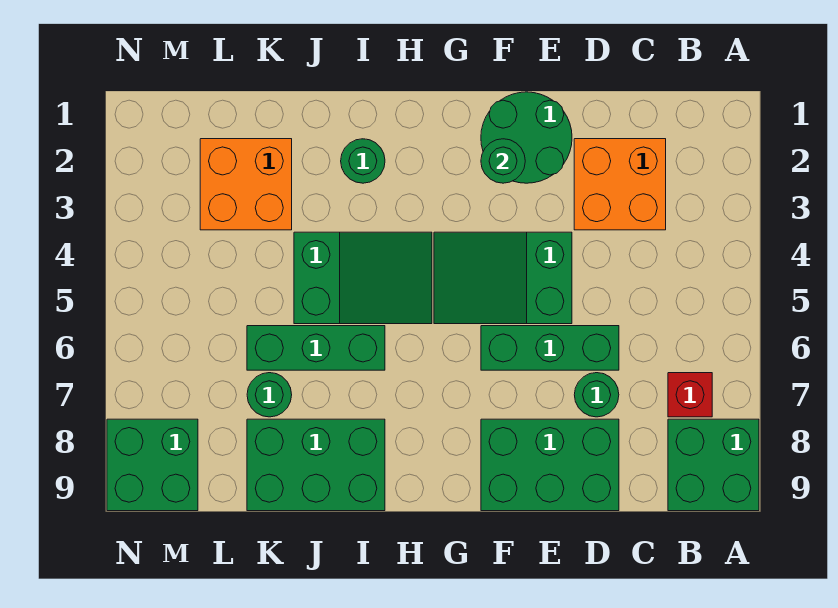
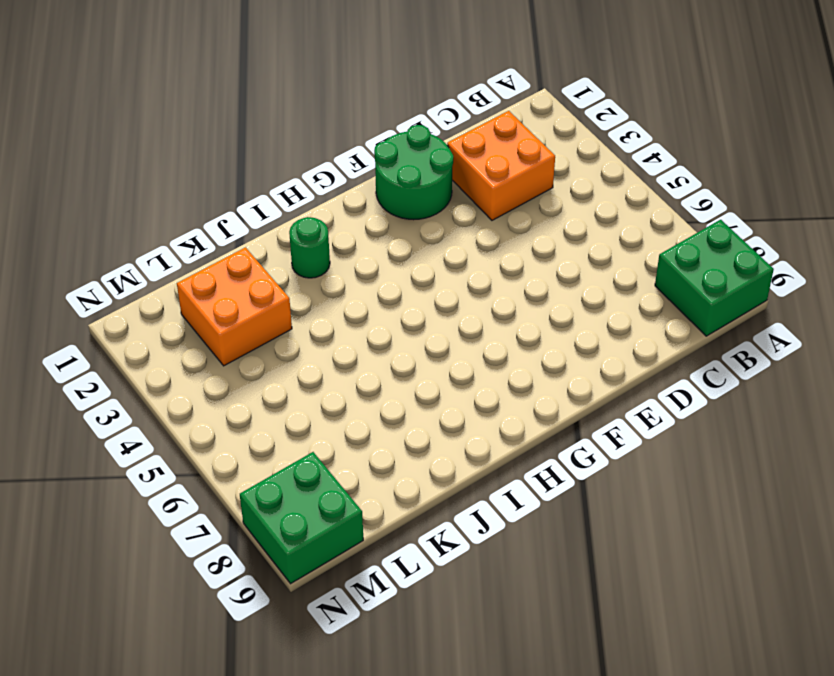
none -> red brick B7 level 1
none -> green brick D6:F6 level 1
none -> green round brick D7 level 1

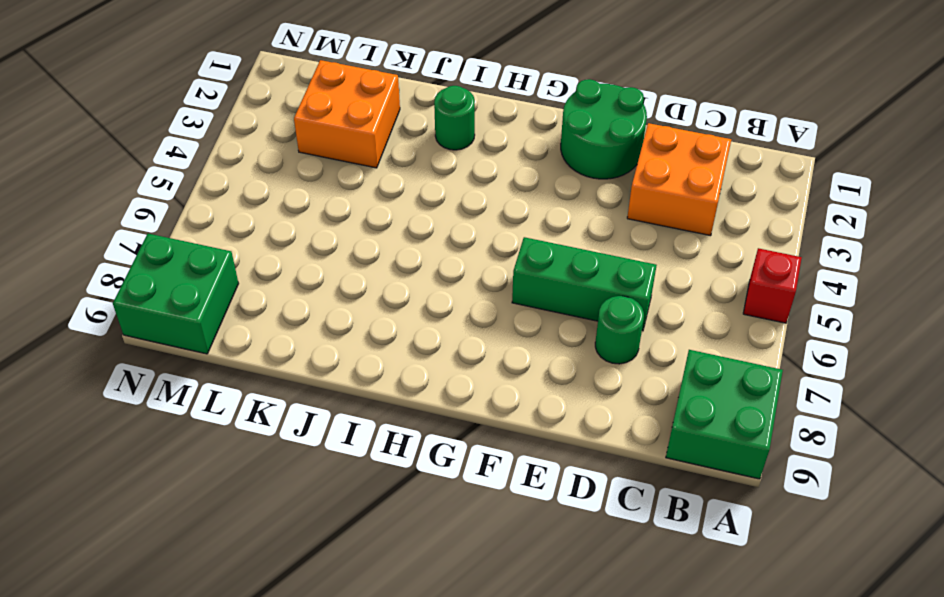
red brick A5 level 1 -> red brick B7 level 1
none -> green brick D8:F9 level 1
none -> green slope E4:G5 level 1 top E
none -> green slope H4:J5 level 1 top J

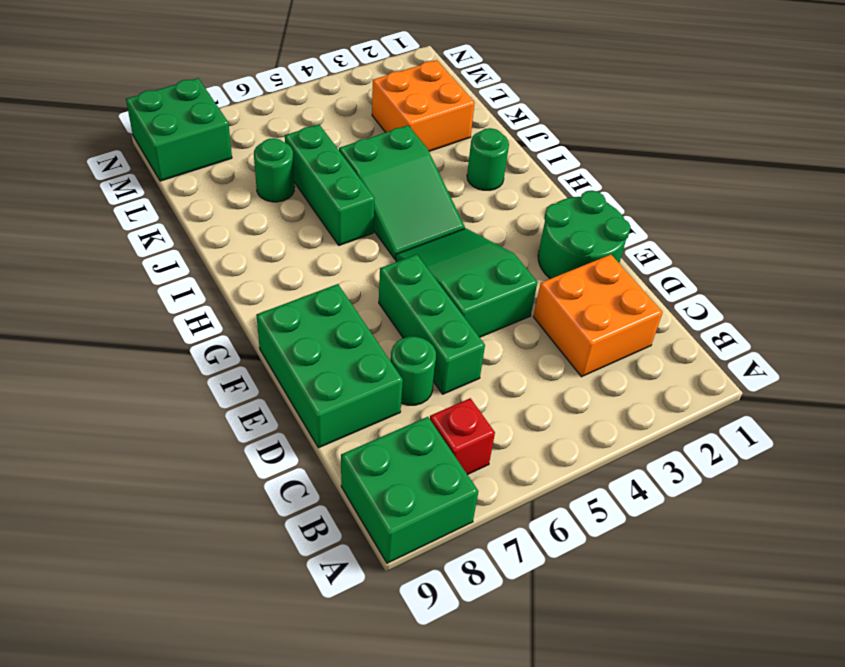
none -> green brick I8:K9 level 1
none -> green round brick F2 level 2

